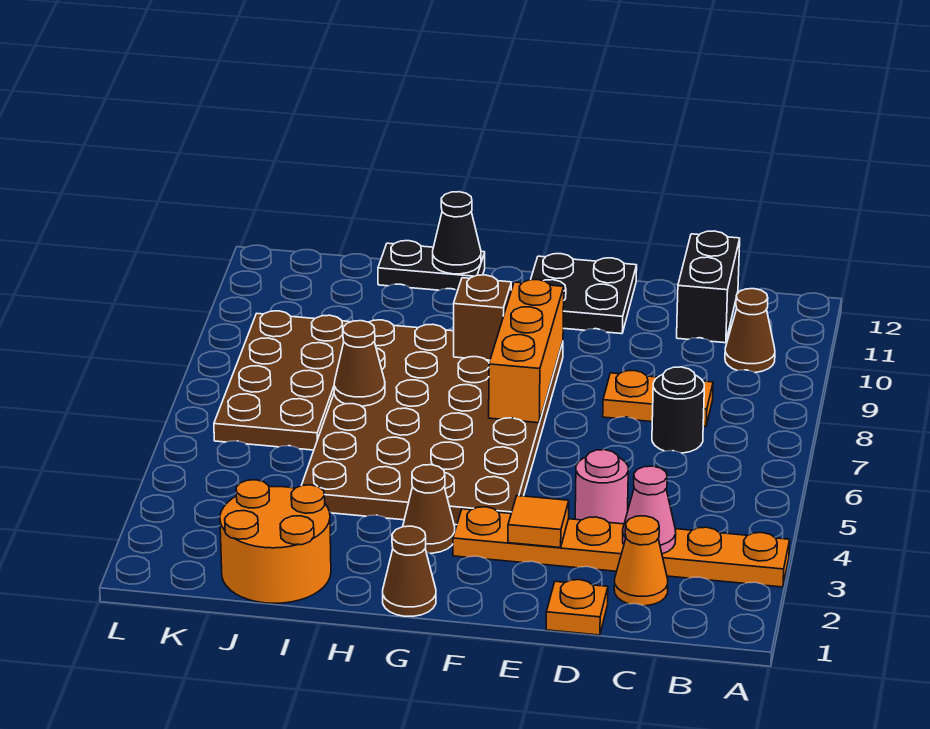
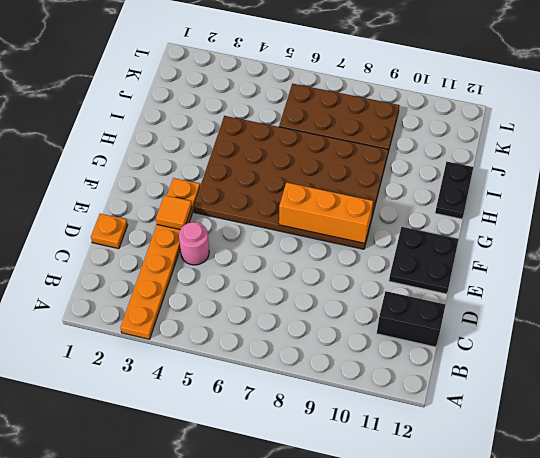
none -> brown cone B10 level 1
none -> orange cone C2 level 1
none -> black round brick C7 level 1

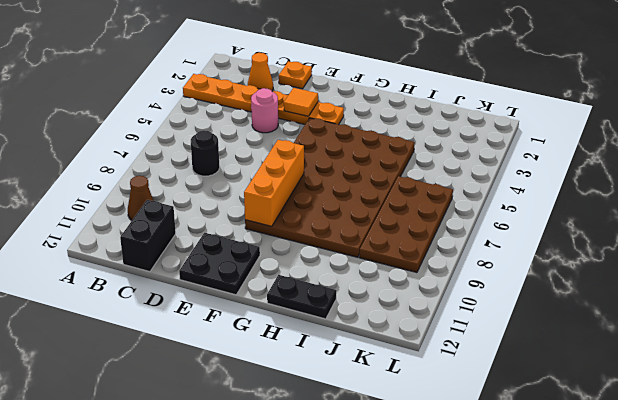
none -> orange plate C8:D8 level 1
none -> brown cone G1 level 1
none -> brown cone G3 level 1

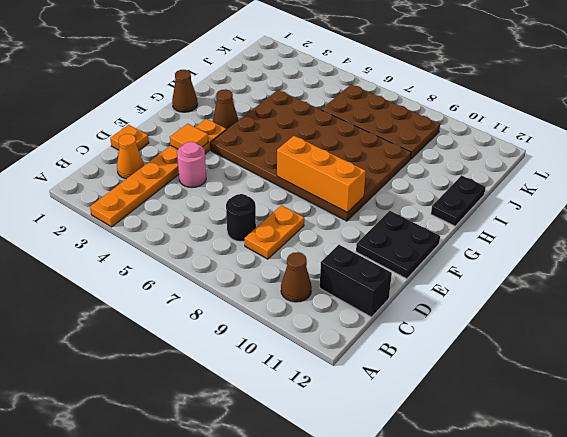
none -> orange round brick I1:J2 level 1
none -> pink cone C3 level 2
none -> brown brick G9 level 2

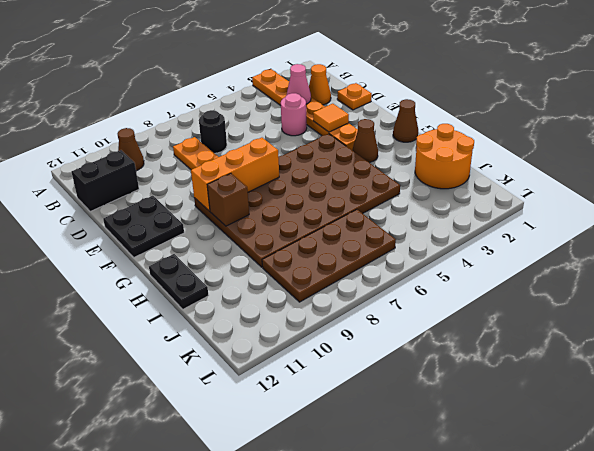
none -> black cone H12 level 2
none -> brown cone I7 level 2

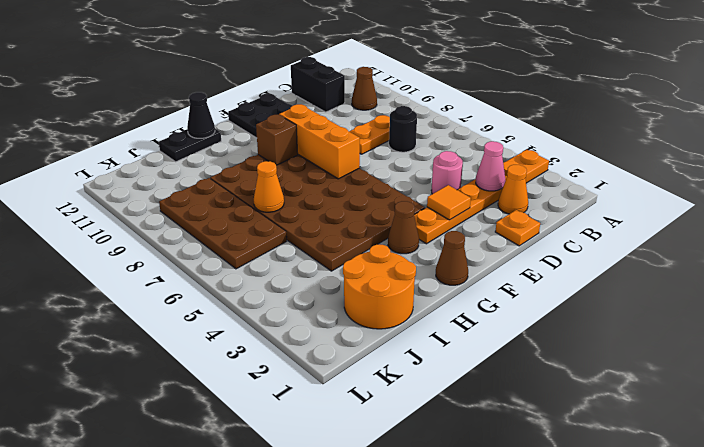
orange cone I7 level 2 -> brown cone I7 level 2

